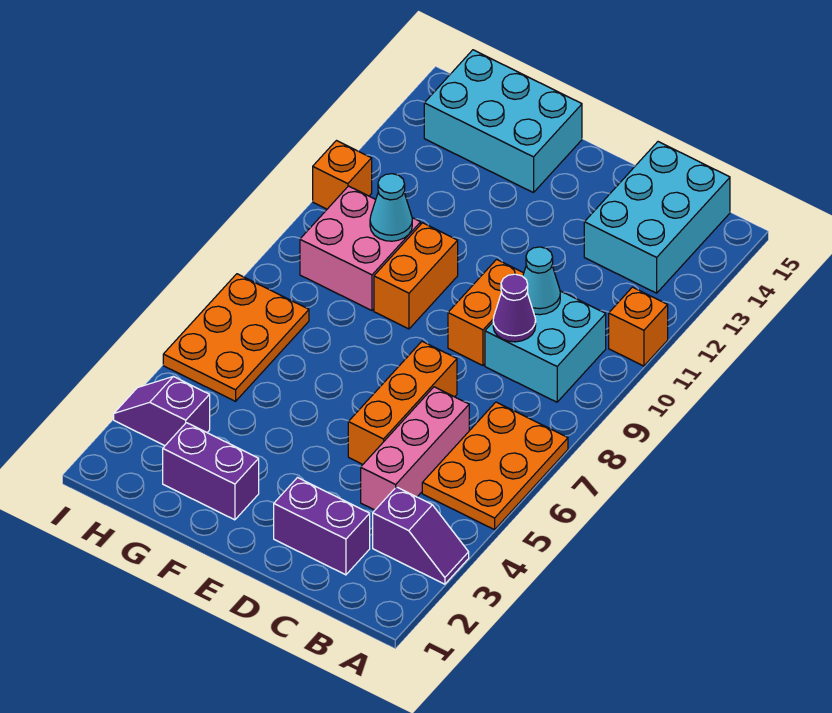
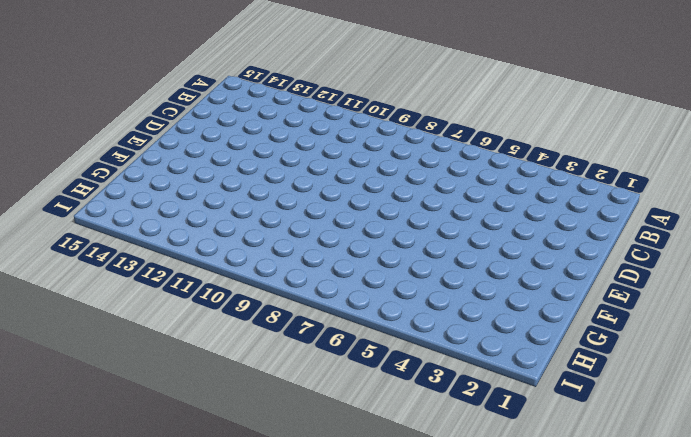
none -> purple slope A3:B3 level 1 top B
none -> orange plate A5:B7 level 1
none -> orange brick A11 level 1

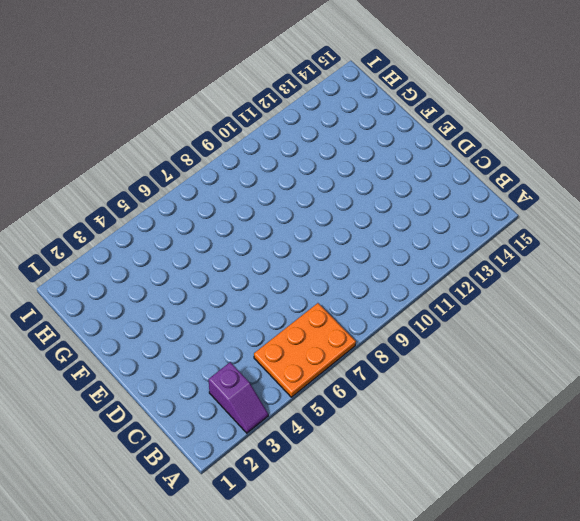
none -> orange brick A11 level 1
none -> cyan brick B9:C10 level 1
none -> cyan brick B13:C15 level 1

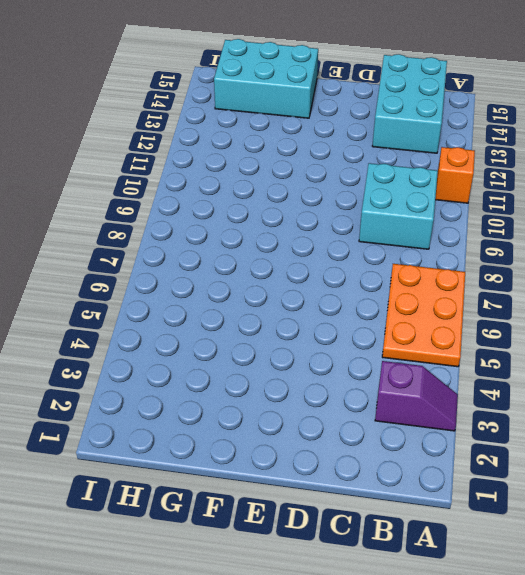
none -> purple brick C2:D2 level 1
none -> pink brick C4:C6 level 1
none -> orange brick D5:D7 level 1

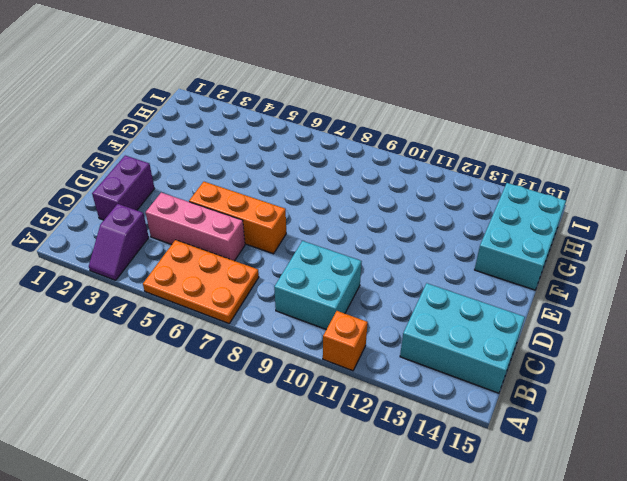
none -> orange brick D9:D10 level 1
none -> purple brick F2:G2 level 1
none -> orange brick F9:F10 level 1

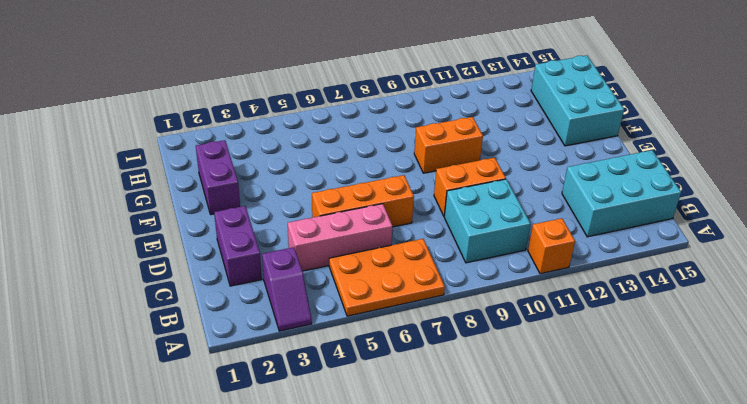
none -> pink brick G9:H10 level 1
none -> purple slope H3:I3 level 1 top H
none -> orange plate H5:I7 level 1

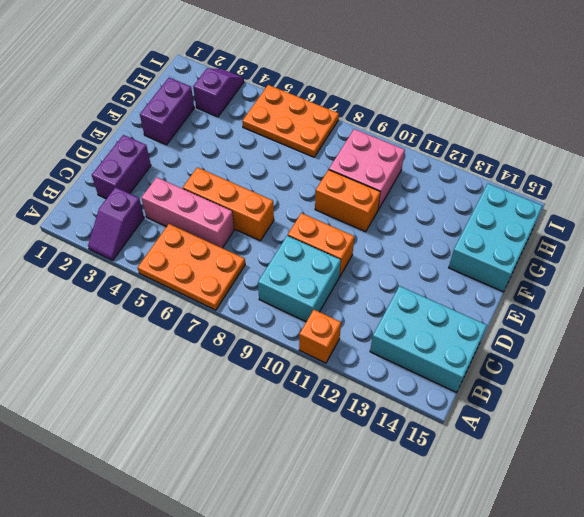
none -> orange brick I11 level 1
none -> purple cone C9 level 2
none -> cyan cone C10 level 2

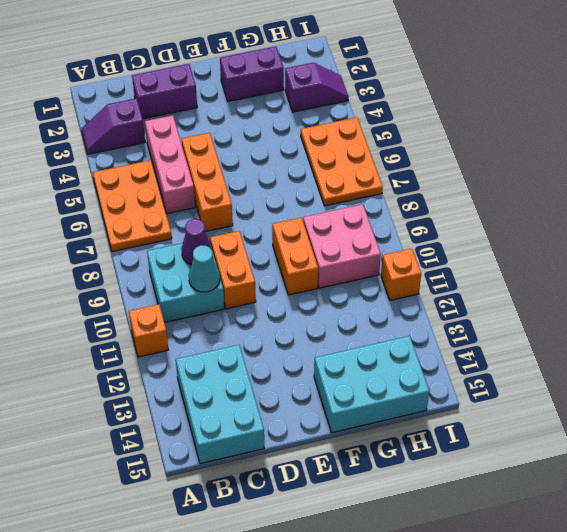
none -> cyan cone G10 level 2

